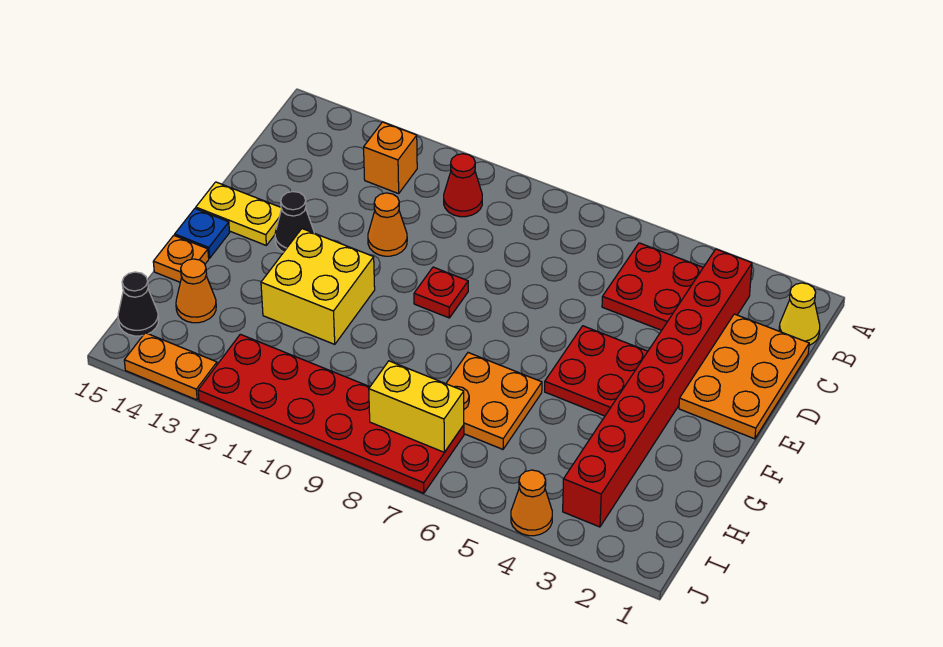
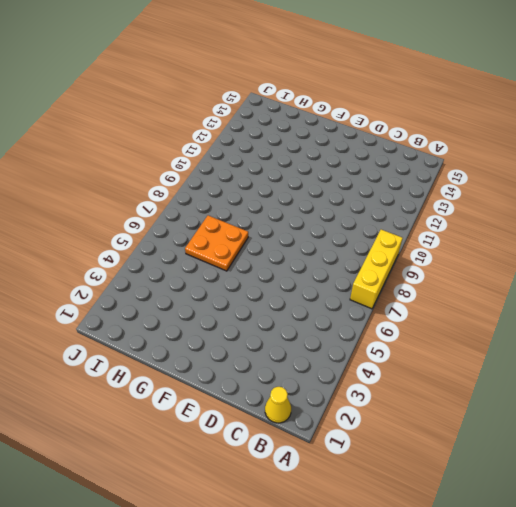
yellow brick A7:A9 level 1 -> none
none -> red brick B3:I3 level 1
none -> red plate B4:C5 level 1
none -> red cone B10 level 1

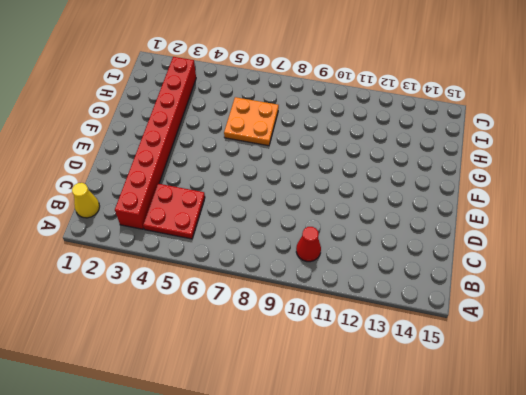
none -> orange brick B12 level 1
none -> orange plate C1:E2 level 1
none -> orange cone D11 level 1

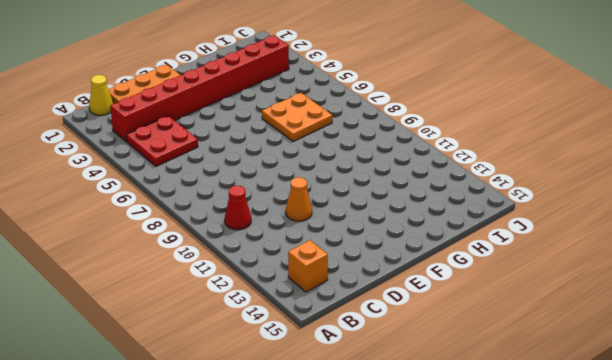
orange brick B14 level 1 -> orange brick B12 level 1
none -> red plate E4:F5 level 1
none -> red plate E9 level 1
none -> black cone E13 level 1

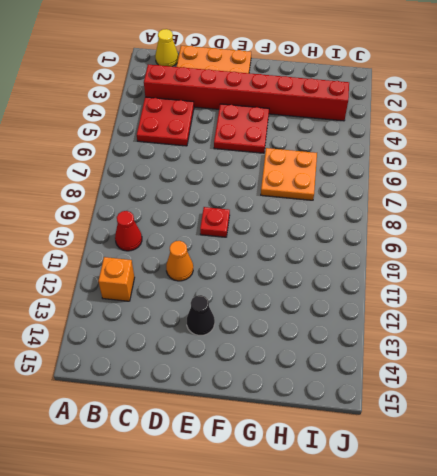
none -> yellow plate E14:E15 level 1
none -> yellow brick F11:G12 level 1
none -> blue plate F15 level 1

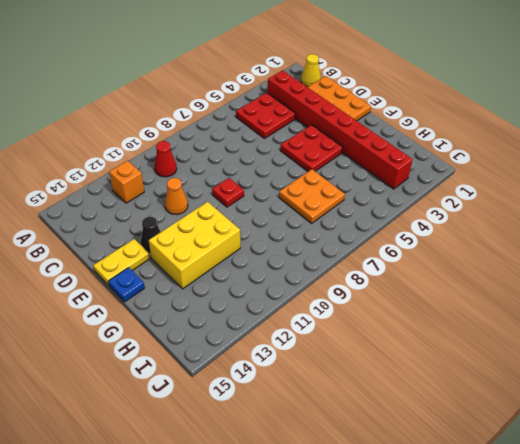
yellow brick F11:G13 level 1 -> yellow brick F11:G12 level 1
none -> orange plate G15 level 1
none -> orange cone H14 level 1
none -> red plate I7:J12 level 1

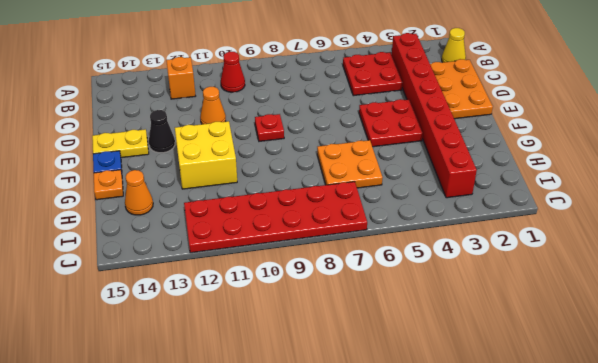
none -> black cone I15 level 1
none -> orange cone J4 level 1
none -> orange plate J13:J14 level 1

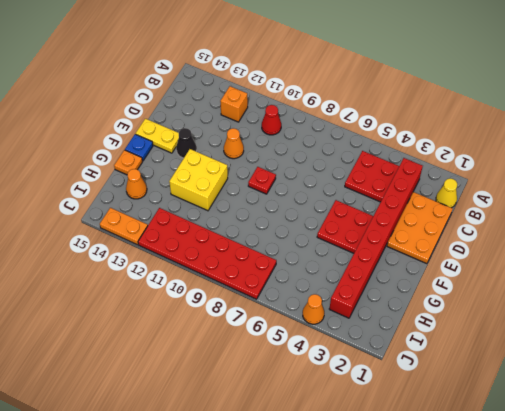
none -> orange plate G6:H7 level 1
none -> black cone I15 level 1
none -> yellow brick I7:I8 level 2

